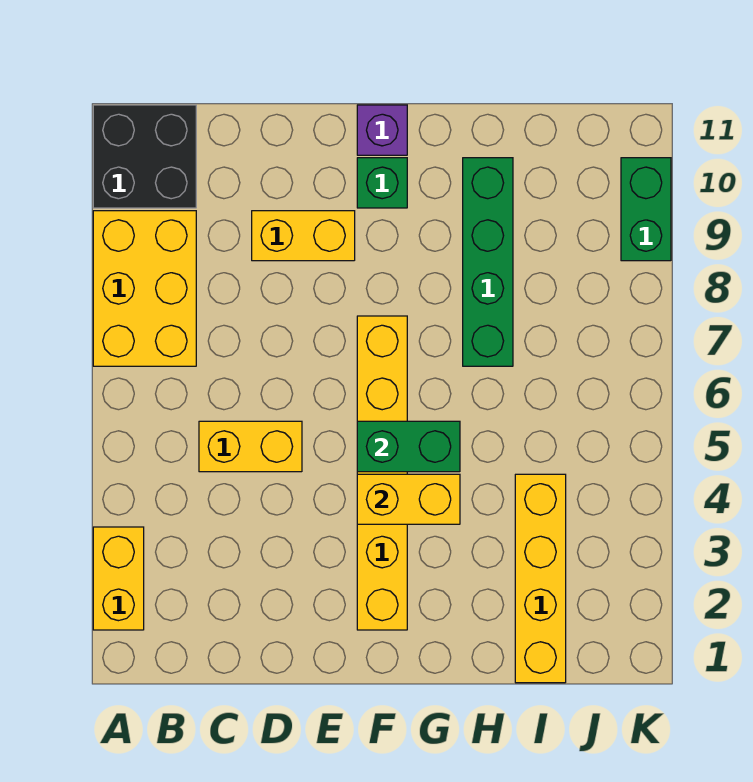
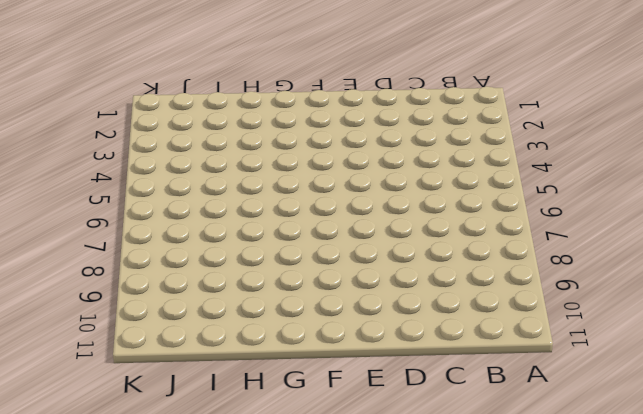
none -> yellow brick A2:A3 level 1
none -> yellow brick A7:B9 level 1
none -> black brick A10:B11 level 1

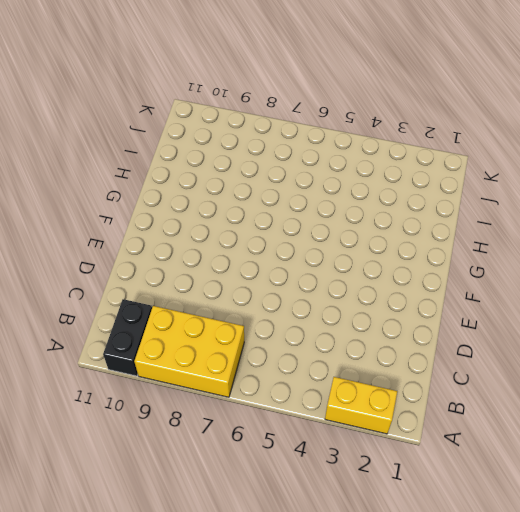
black brick A10:B10 level 1 -> black brick A10:B11 level 1
none -> yellow brick C5:D5 level 1
none -> yellow brick D9:E9 level 1
none -> yellow brick F2:F7 level 1

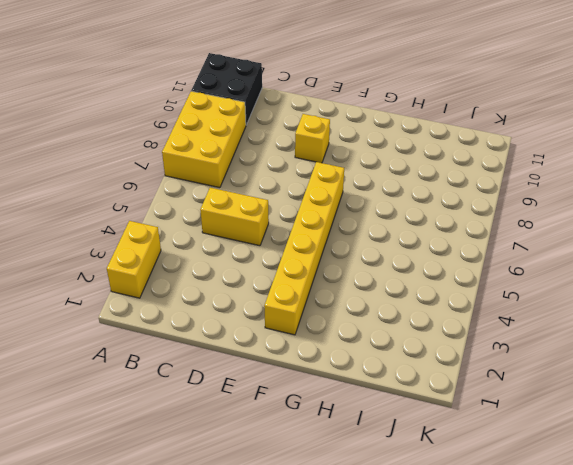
yellow brick E9 level 1 -> yellow brick D9:E9 level 1
none -> green brick F10 level 1
none -> purple brick F11 level 1
none -> green brick H7:H10 level 1

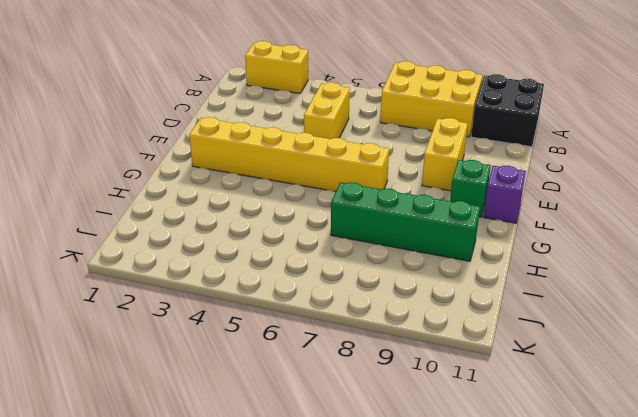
none -> yellow brick I1:I4 level 1
none -> green brick K9:K10 level 1
none -> yellow brick F4:G4 level 2

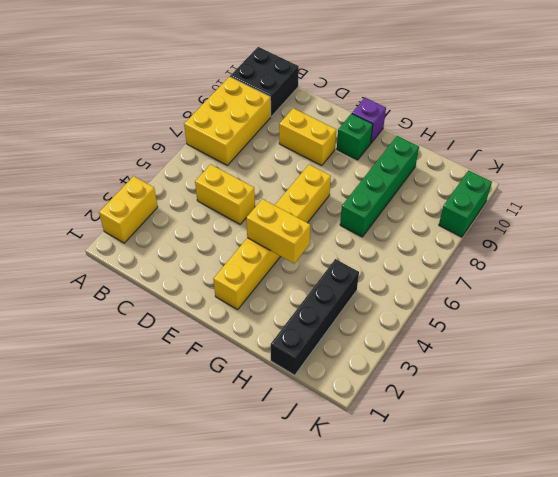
black brick I1:I4 level 1 -> yellow brick I1:I4 level 1
none -> green brick F5:G5 level 2

